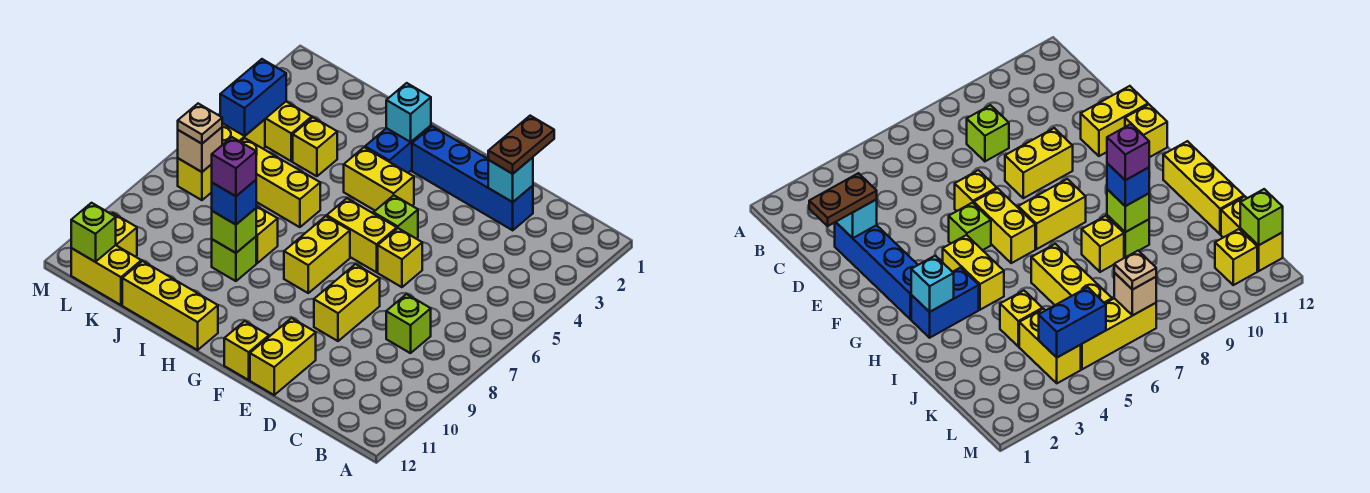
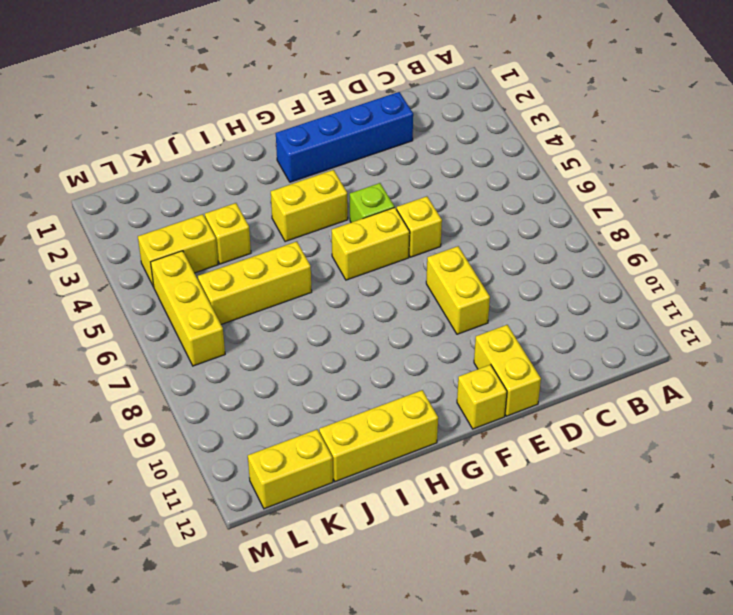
none -> lime brick C8 level 1
none -> yellow brick G7:G8 level 1
none -> blue brick H2:H3 level 1
none -> yellow brick I8 level 1

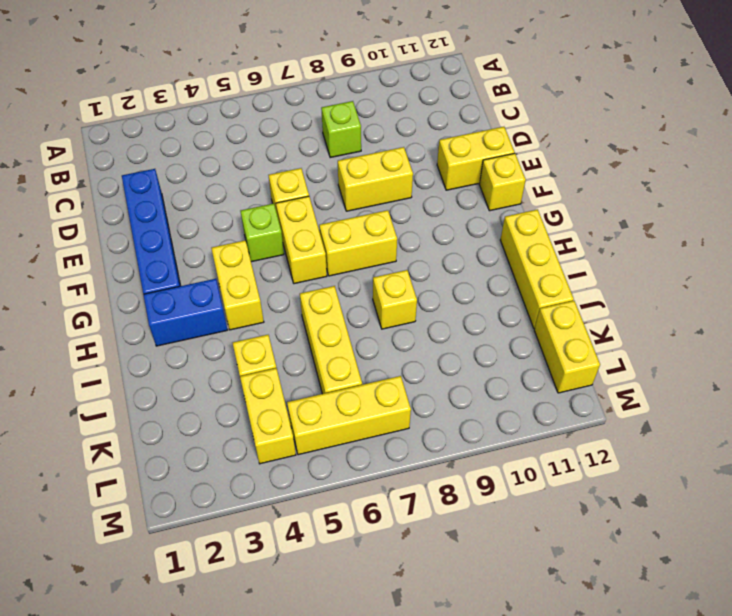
none -> lime brick I9 level 1
none -> yellow brick L11 level 1
none -> cyan brick D2 level 2
none -> cyan brick H2 level 2

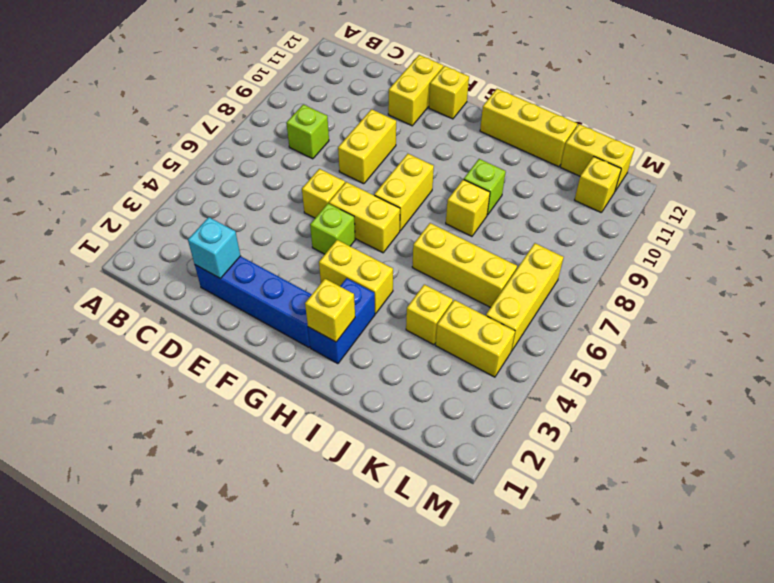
yellow brick H2 level 2 -> cyan brick H2 level 2
none -> lime brick I9 level 2
none -> blue brick L4:L5 level 2
none -> tan brick L7 level 2
none -> lime brick L12 level 2

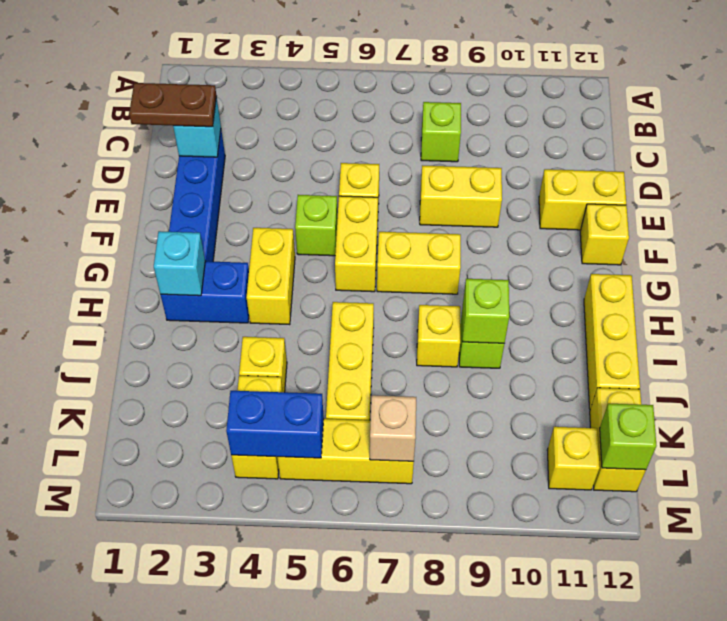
none -> blue brick I9 level 3
none -> tan plate L7 level 3
none -> purple brick I9 level 4

